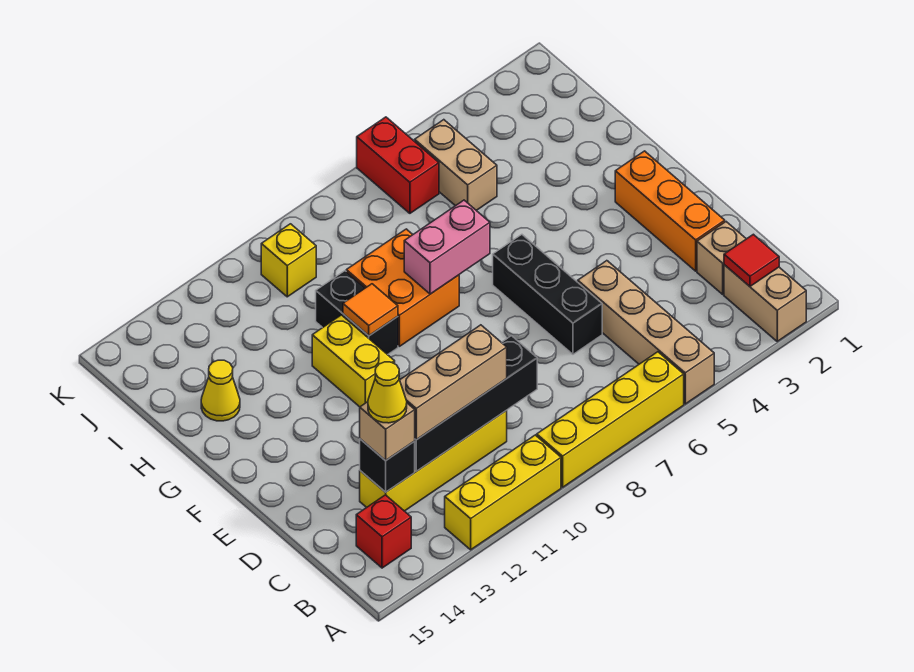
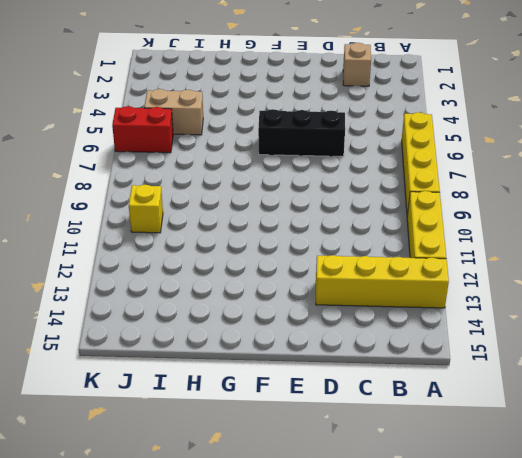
yellow brick A13:D13 level 1 -> yellow brick C10:C13 level 1
none -> tan brick A2:B2 level 1
none -> tan brick A5:D5 level 1
none -> red brick B14 level 1

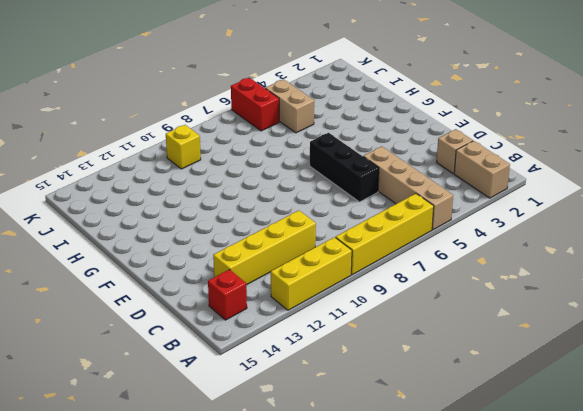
none -> orange brick D2:F2 level 1
none -> yellow brick F11:G11 level 1
none -> orange brick G8:H9 level 1

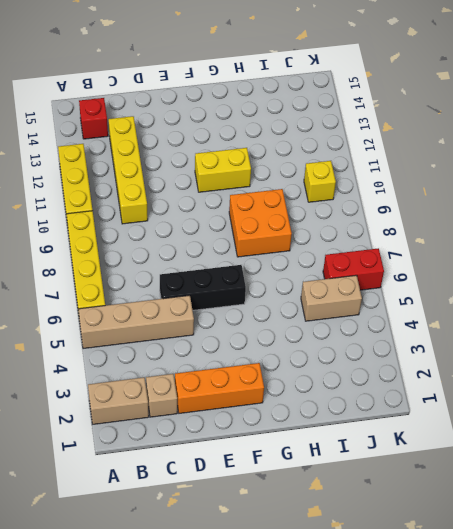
none -> black brick G10:H10 level 1
none -> yellow cone H14 level 1
none -> red tile B2 level 2

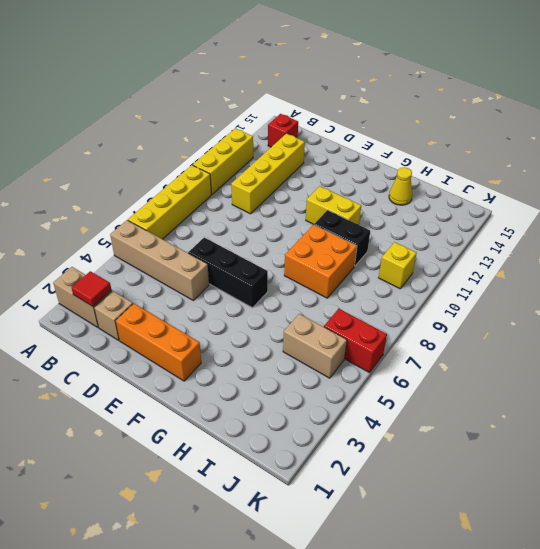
none -> black brick C9:C12 level 2
none -> black brick C13 level 2
none -> pink brick G7:G8 level 2

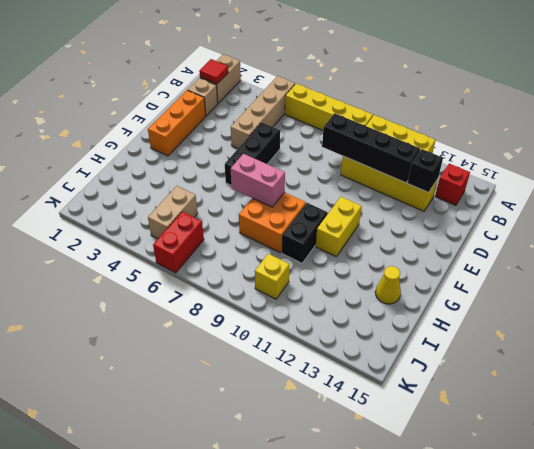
none -> orange tile G10 level 2
none -> tan brick C10:C12 level 3
none -> tan brick C13 level 3

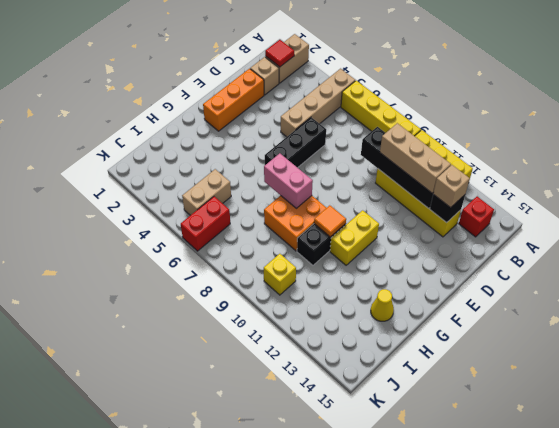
none -> yellow cone C13 level 4

